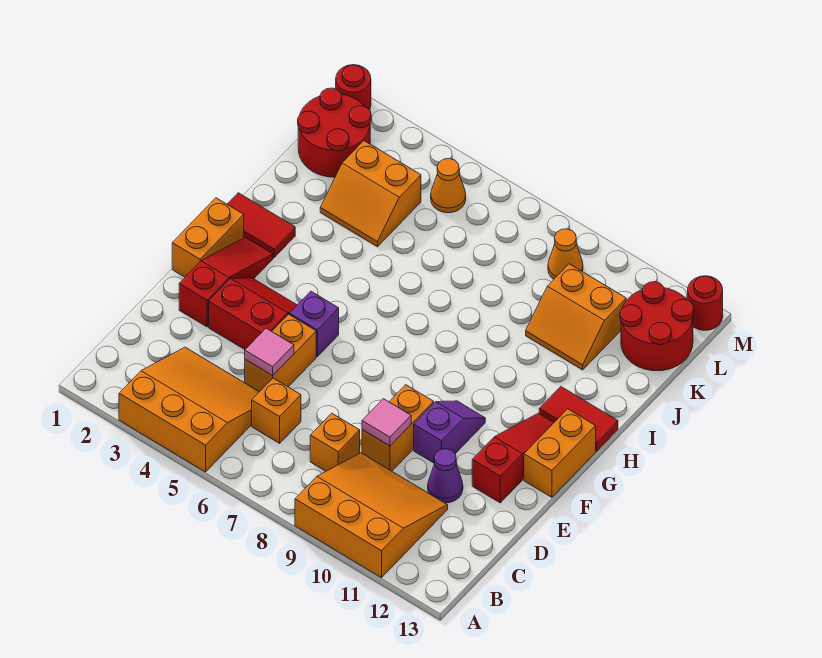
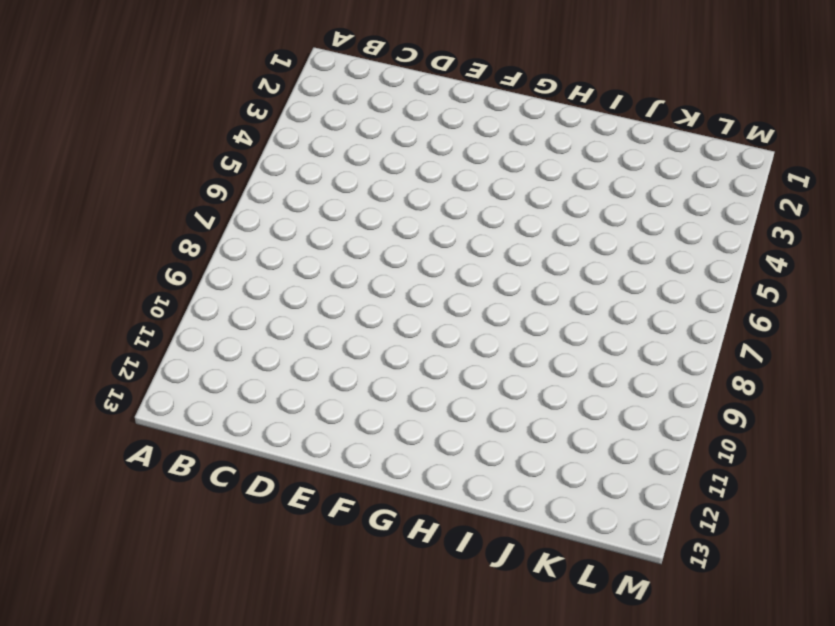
none -> orange slope A3:C5 level 1 top A
none -> orange slope A9:C11 level 1 top A
none -> orange brick C6 level 1

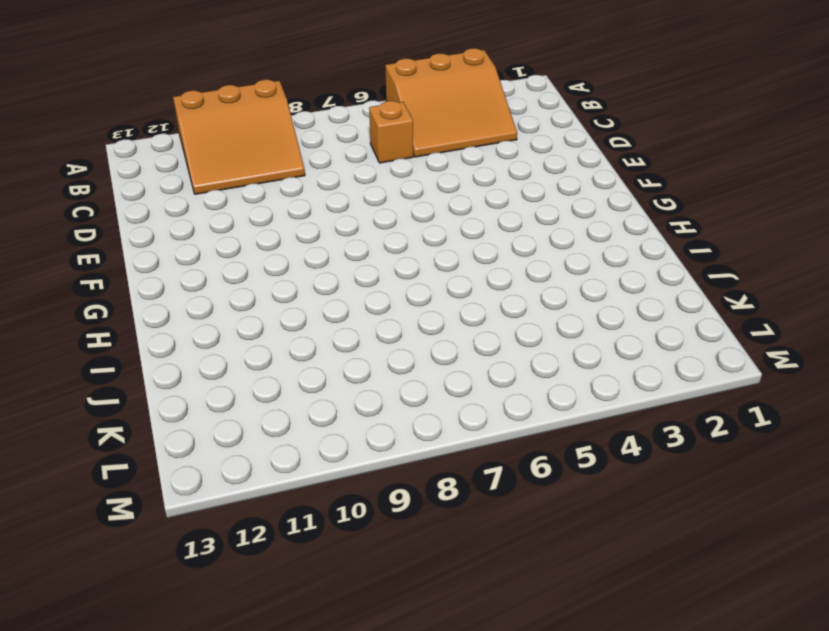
none -> orange brick C8 level 1
none -> orange brick D5:E5 level 1
none -> orange brick D9:E9 level 1

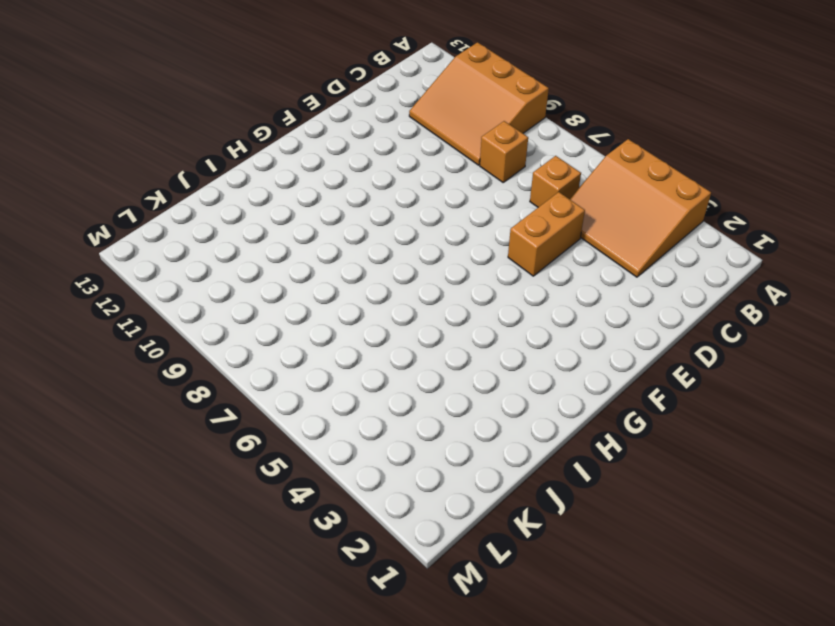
none -> orange brick D9:E9 level 1
none -> purple cone D11 level 1
none -> red slope E2:G2 level 1 top E

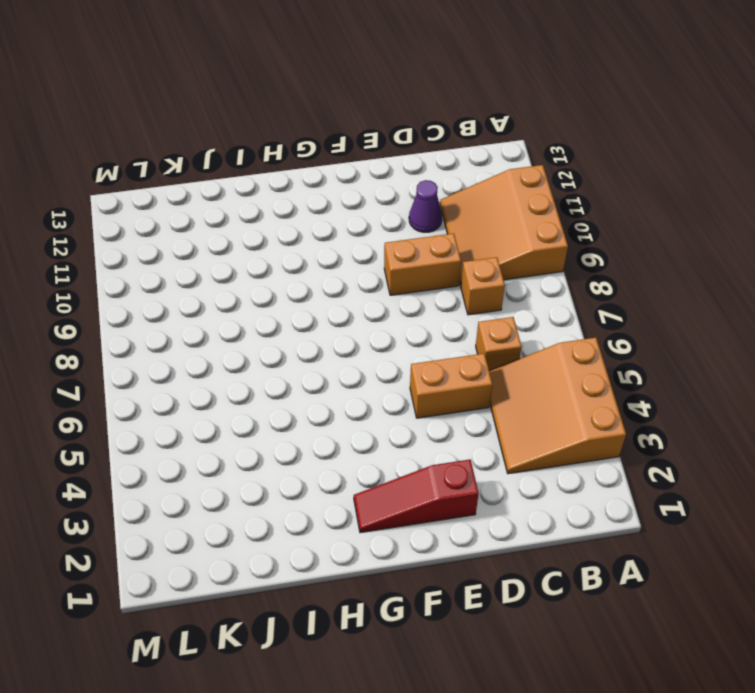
none -> red slope E3:F4 level 1 top E
none -> purple slope E10:F10 level 1 top E
none -> red slope E12:G12 level 1 top E

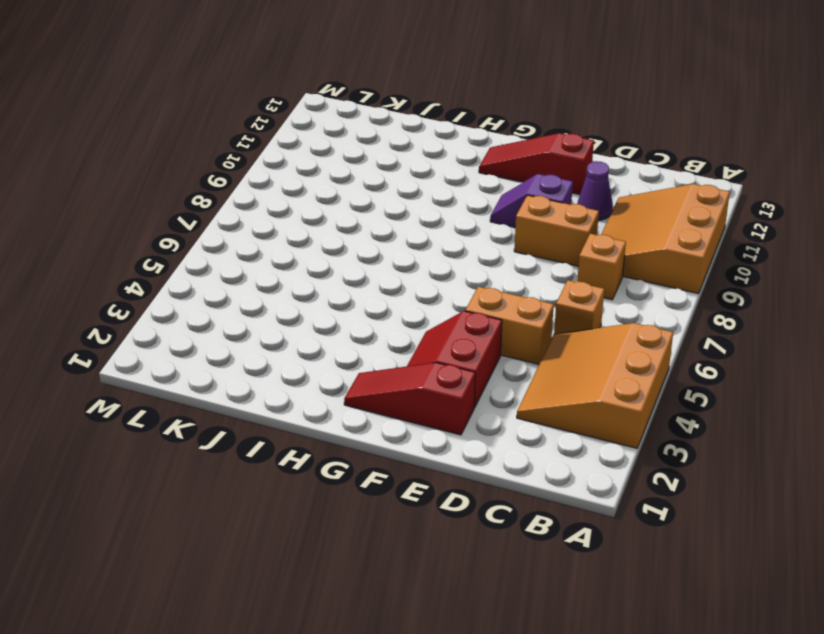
none -> orange brick F1:G1 level 1
none -> purple brick F5 level 1
none -> orange brick F13:G13 level 1

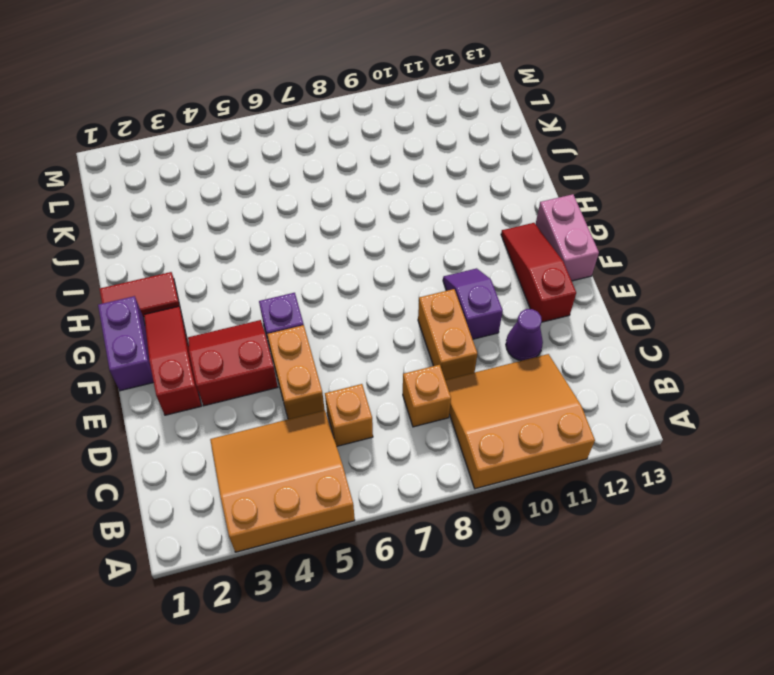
purple brick F1:G1 level 1 -> orange brick F1:G1 level 1
pink brick F13:G13 level 1 -> orange brick F13:G13 level 1
none -> red tile H12:H13 level 1
none -> orange slope J3:K4 level 1 top K
none -> orange slope J10:K11 level 1 top K

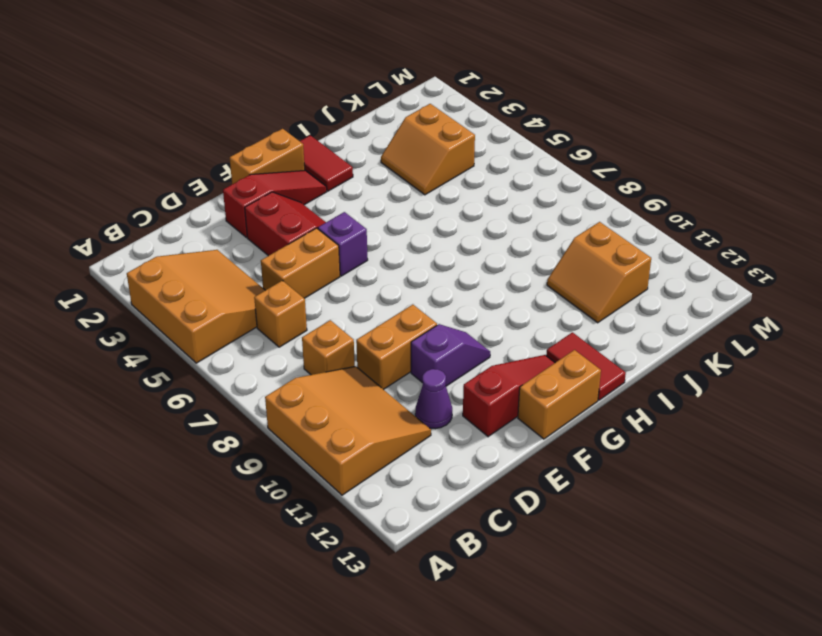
none -> red round brick K1:L2 level 1
none -> red round brick K12:L13 level 1
none -> orange cone L5 level 1

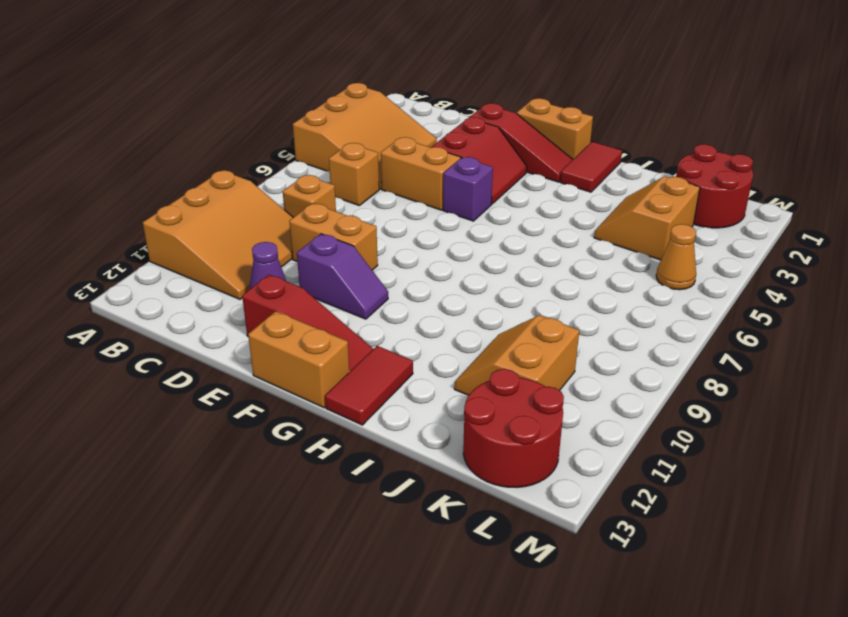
none -> orange cone L9 level 1
none -> red round brick M1 level 1
none -> red round brick M13 level 1

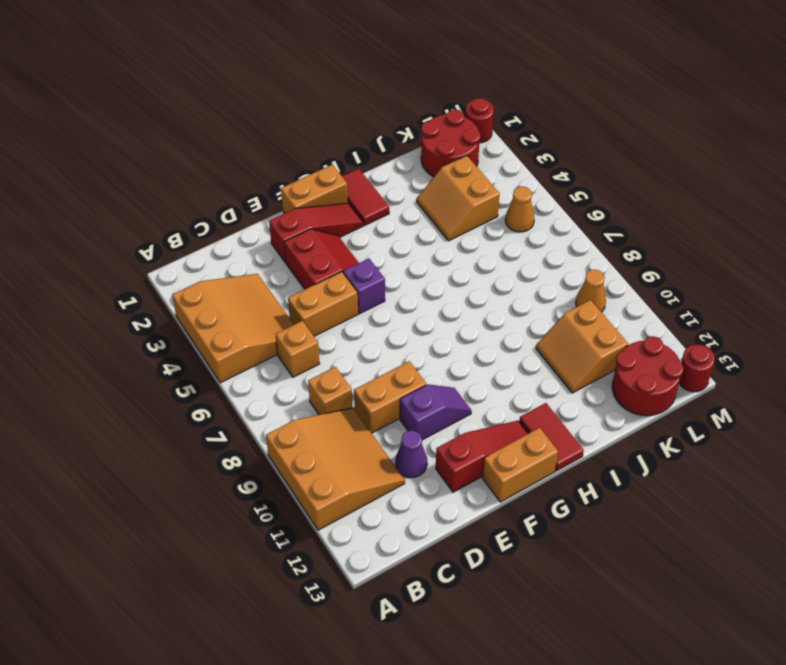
none -> pink tile D5 level 2
none -> pink tile D9 level 2

